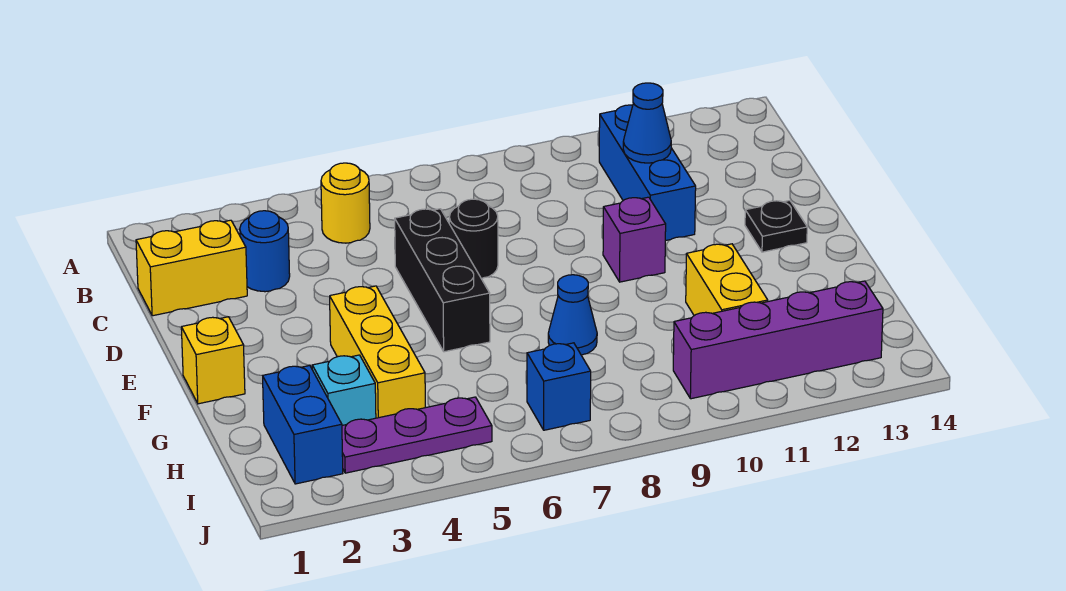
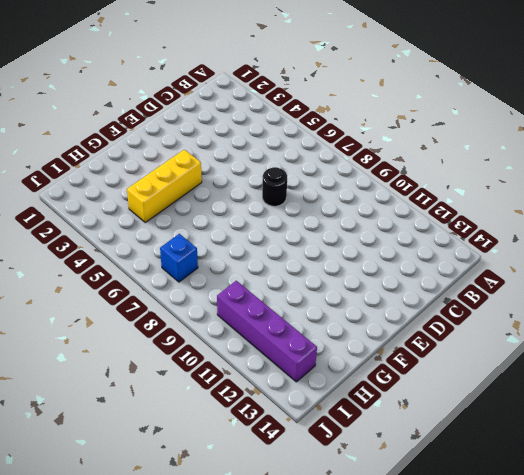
none -> yellow round brick B5 level 1
none -> blue brick B11:D11 level 1
none -> yellow brick C1:C2 level 1

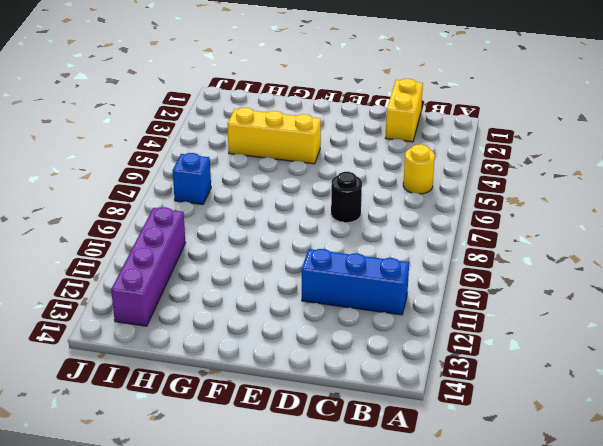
none -> blue round brick C3 level 1
none -> black brick D6:F6 level 1
none -> purple brick E10 level 1

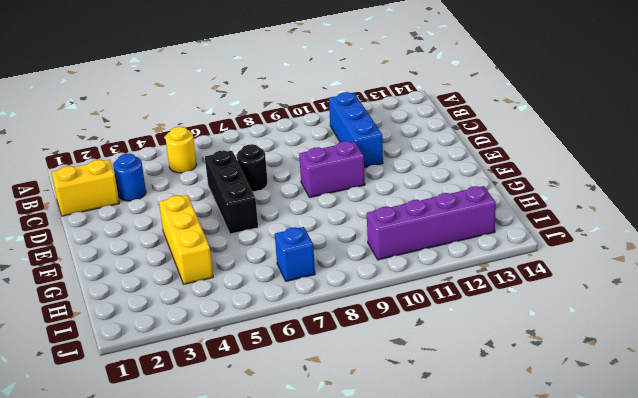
purple brick E9:E10 level 1 -> purple brick E10 level 1
none -> black plate E13 level 1
none -> yellow brick F1 level 1
none -> blue cone G8 level 1

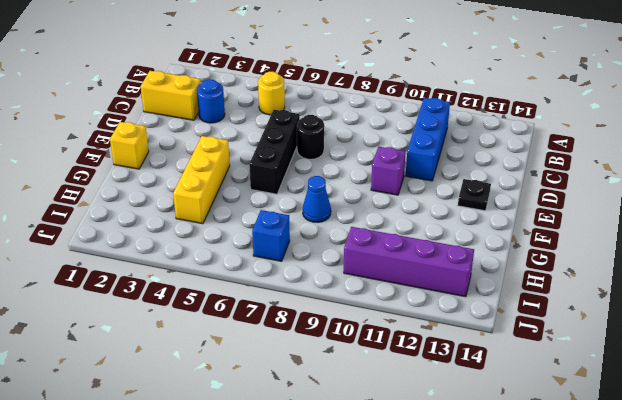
none -> yellow brick G11:H11 level 1
none -> blue brick H2:I2 level 1
none -> cyan brick H3 level 1

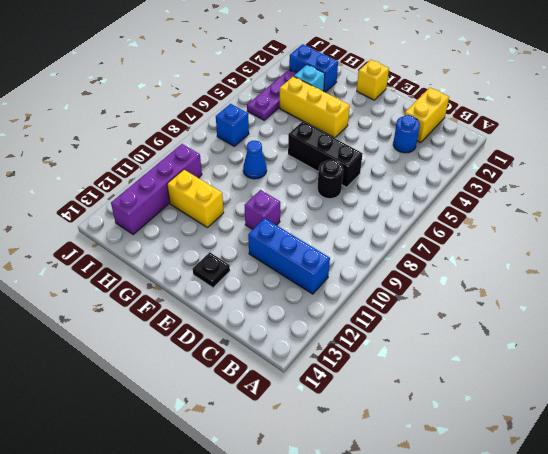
none -> yellow round brick B5 level 1
none -> blue cone C11 level 2

